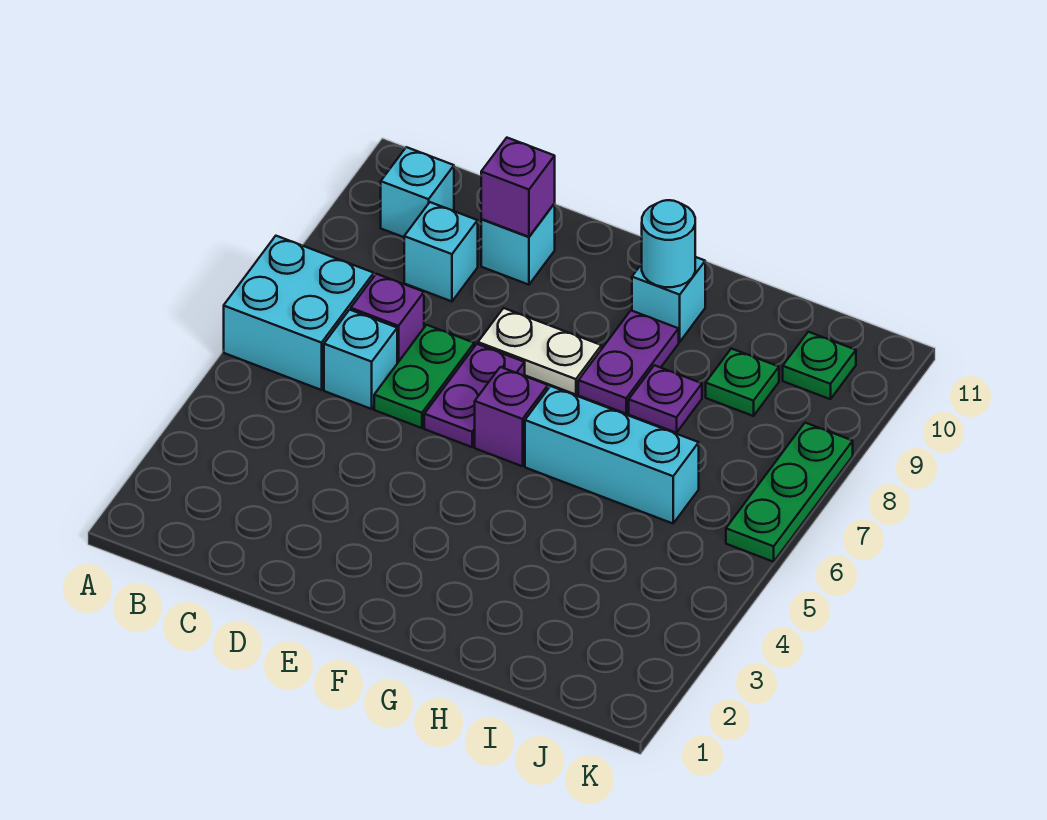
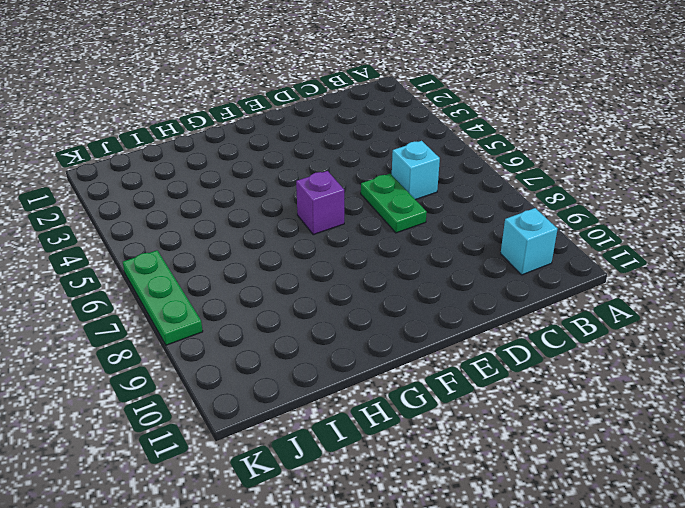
none -> cyan brick A6:B7 level 1
none -> purple brick C7 level 1
none -> cyan brick C9 level 1

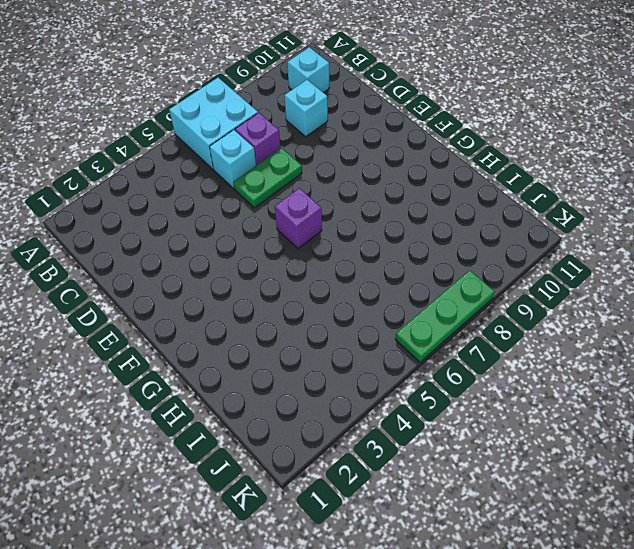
none -> cyan brick D10 level 1
none -> purple plate E6:E7 level 1
none -> white plate E8:F8 level 1

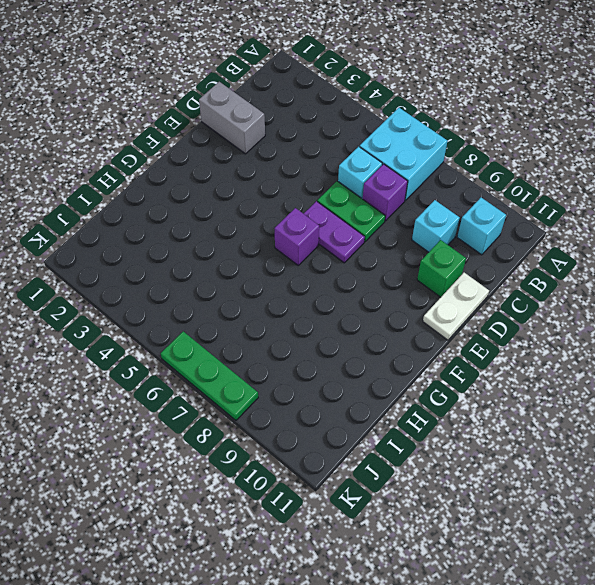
grey brick D1:D2 level 1 -> none
green brick D10 level 1 -> cyan brick D10 level 1
white plate D11:E11 level 1 -> white plate E8:F8 level 1
none -> cyan brick G6:I6 level 1
none -> purple plate G8:G9 level 1
none -> cyan brick G10 level 1

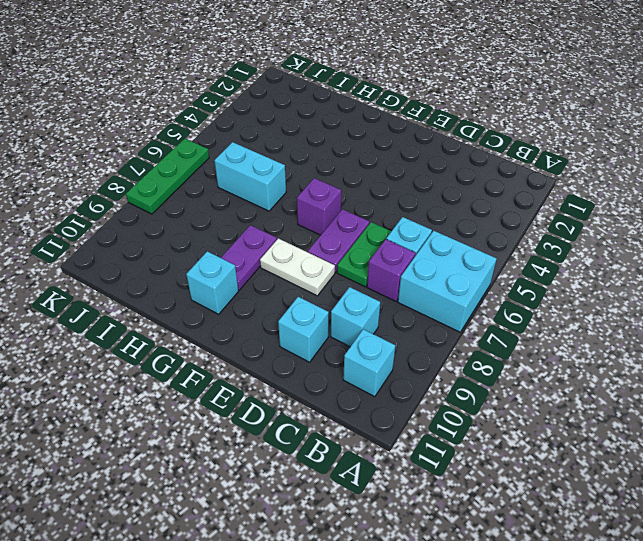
cyan brick H6:I6 level 1 -> cyan brick G6:I6 level 1
none -> purple plate H8 level 1
none -> green plate I9 level 1
none -> green plate J10 level 1

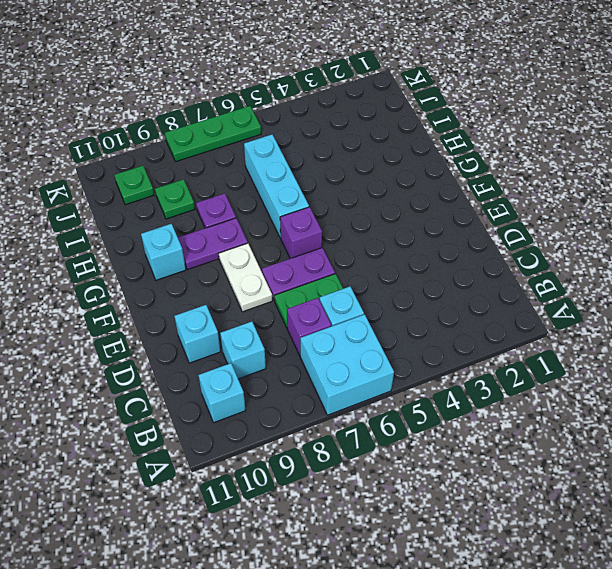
none -> purple brick D10 level 2
none -> cyan round brick G10 level 2

